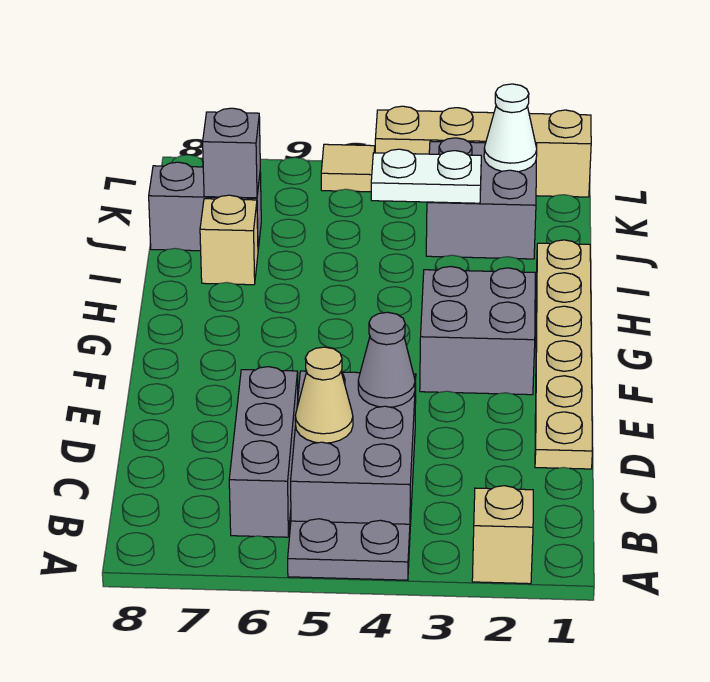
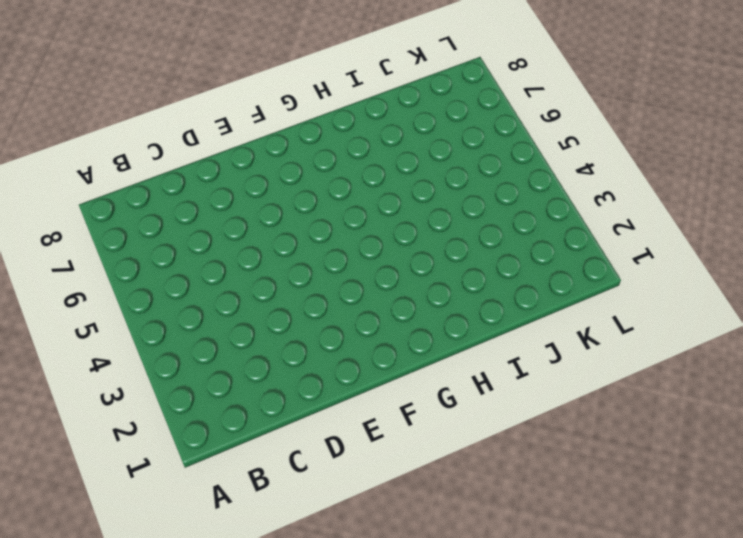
none -> tan brick A2 level 1
none -> grey plate A4:A5 level 1
none -> grey brick B4:D5 level 1

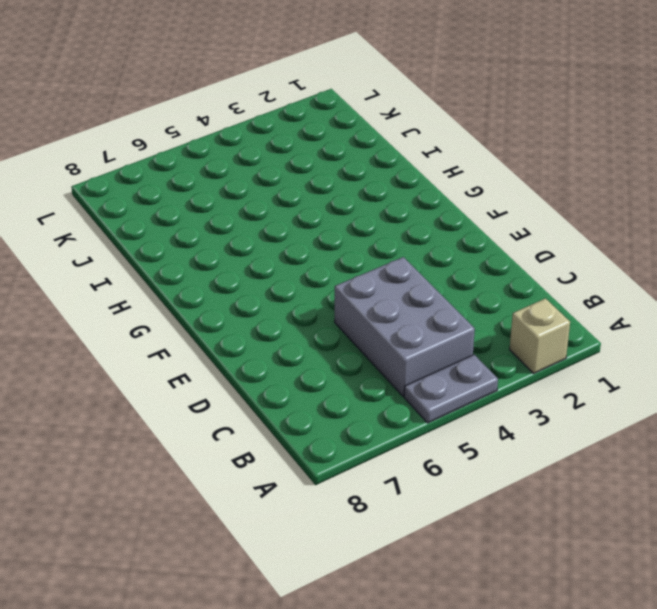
none -> grey brick B6:D6 level 1
none -> tan plate D1:I1 level 1
none -> grey brick F2:G3 level 1

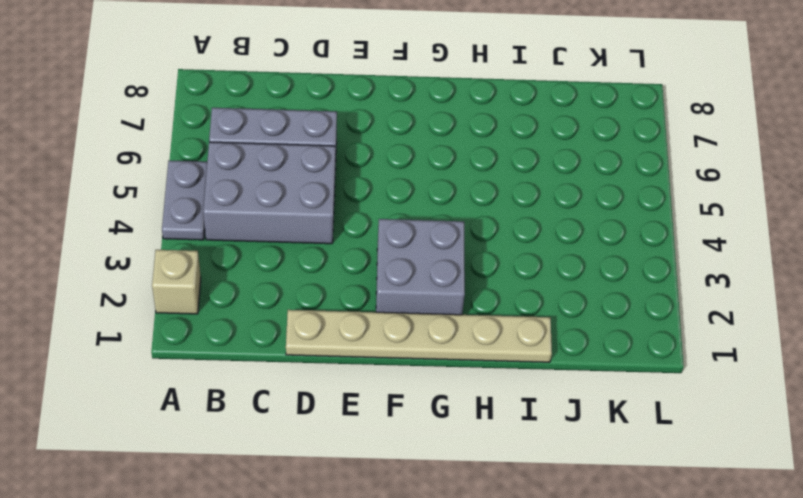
none -> tan brick I7 level 1
none -> grey brick J2:K3 level 1
none -> grey brick J7:J8 level 1

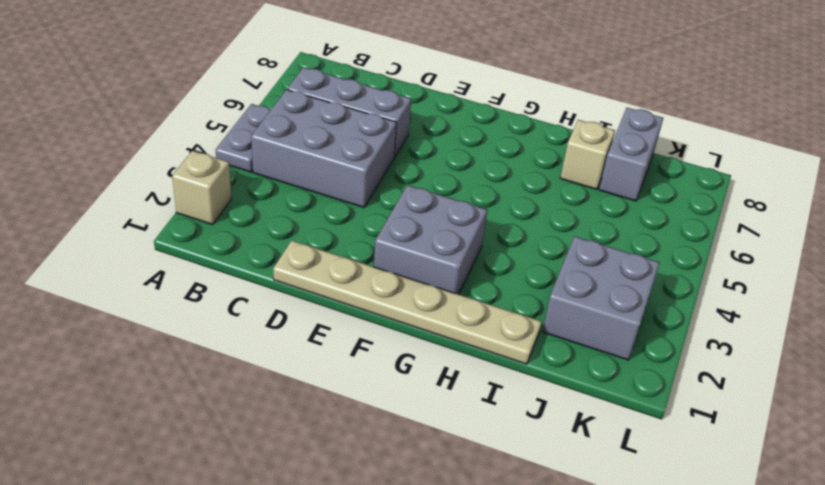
none -> tan brick L1:L4 level 1
none -> tan tile L5 level 1
none -> tan cone C5 level 2

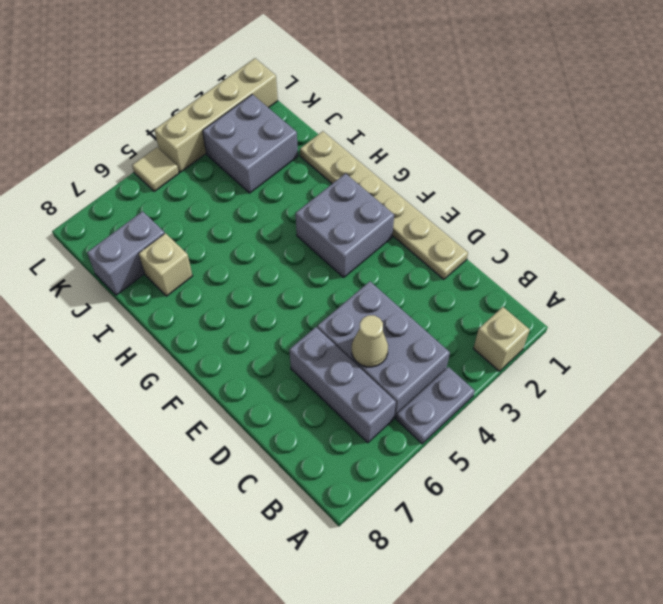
none -> grey cone D4 level 2
none -> white plate J3:J4 level 2
none -> grey brick J7 level 2

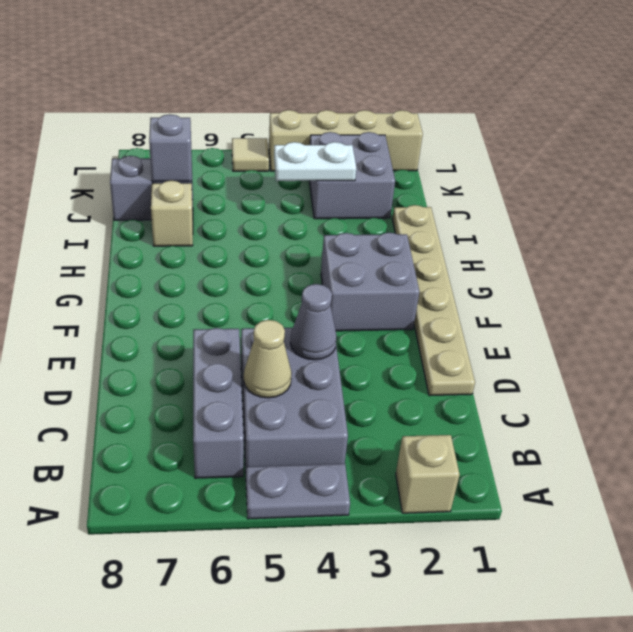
none -> white cone K2 level 2

